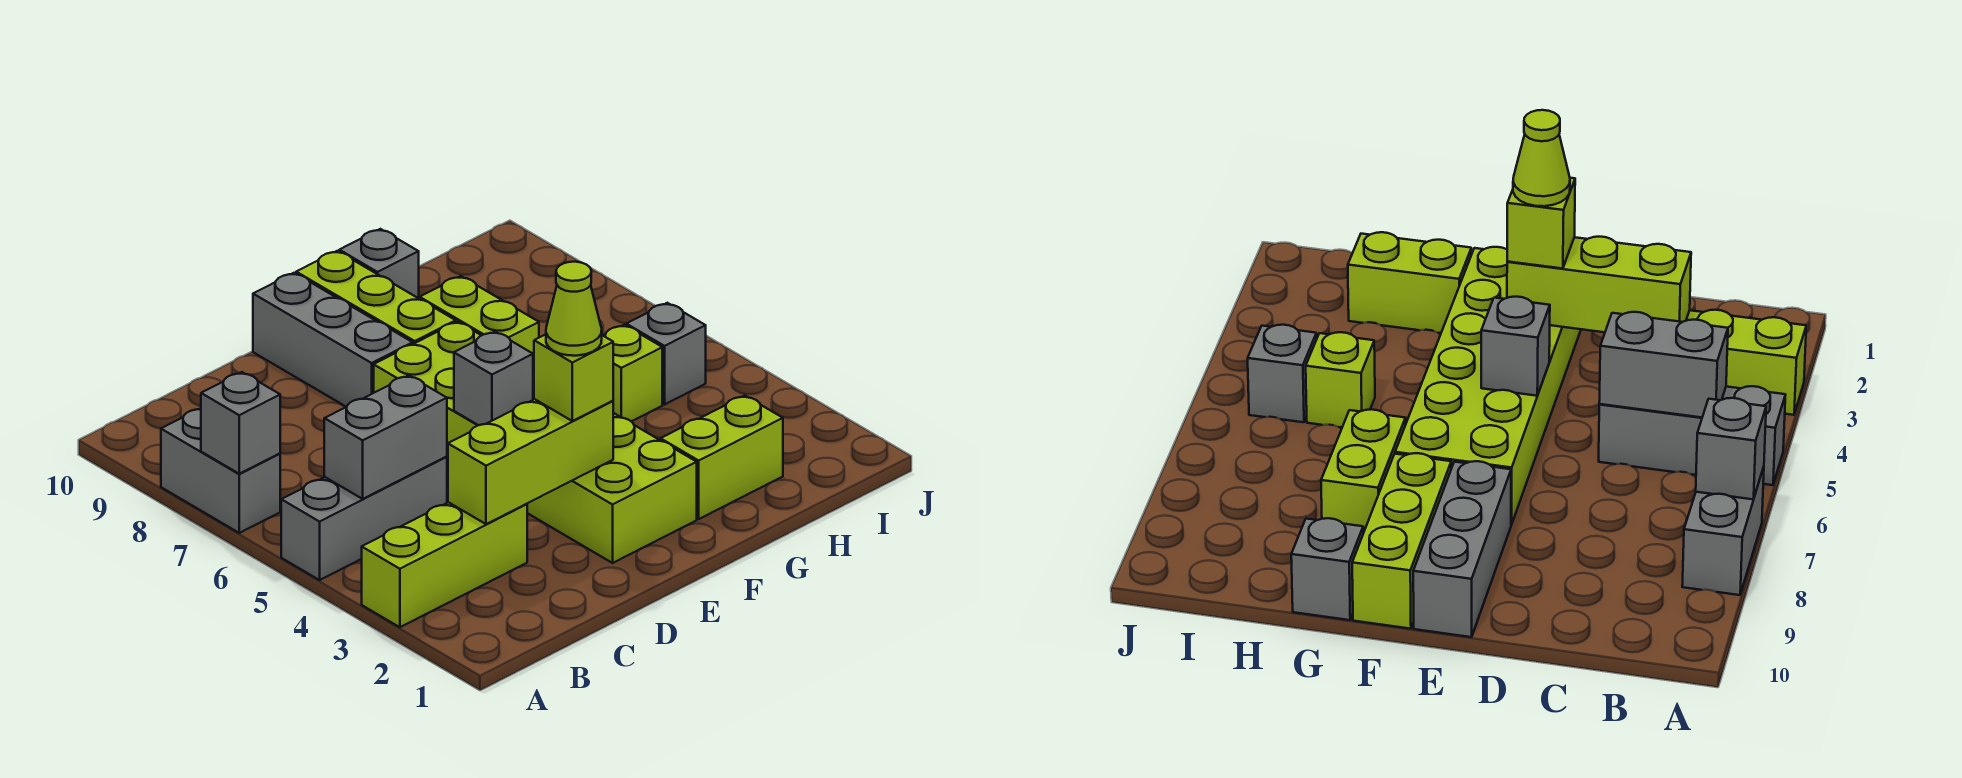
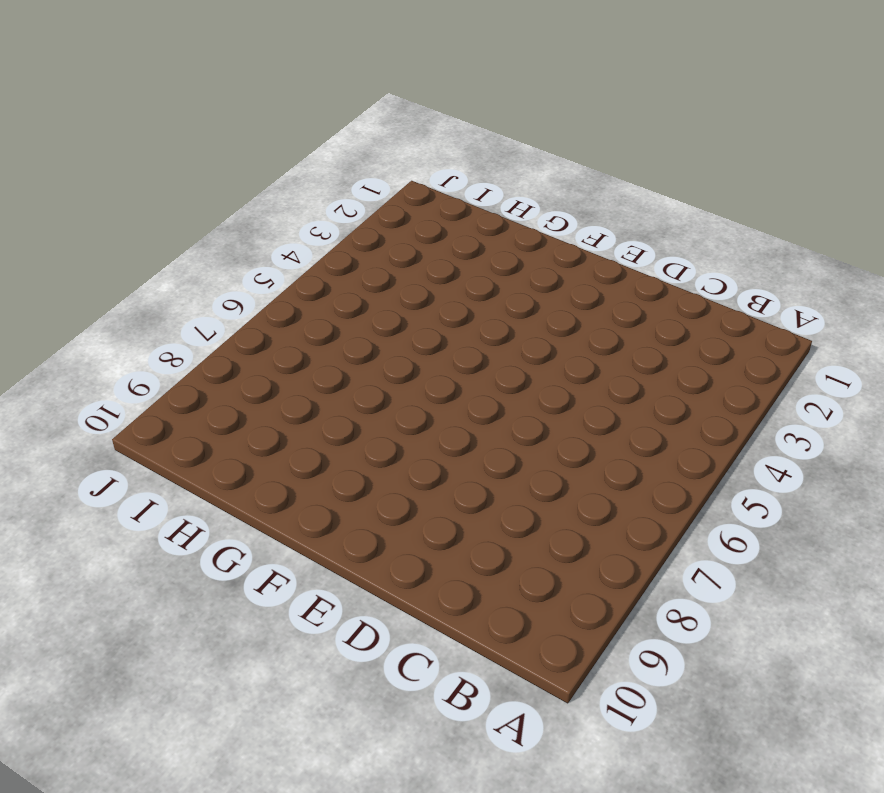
none -> lime brick A3:C3 level 1
none -> grey brick A5:C5 level 1
none -> grey brick A7:A8 level 1

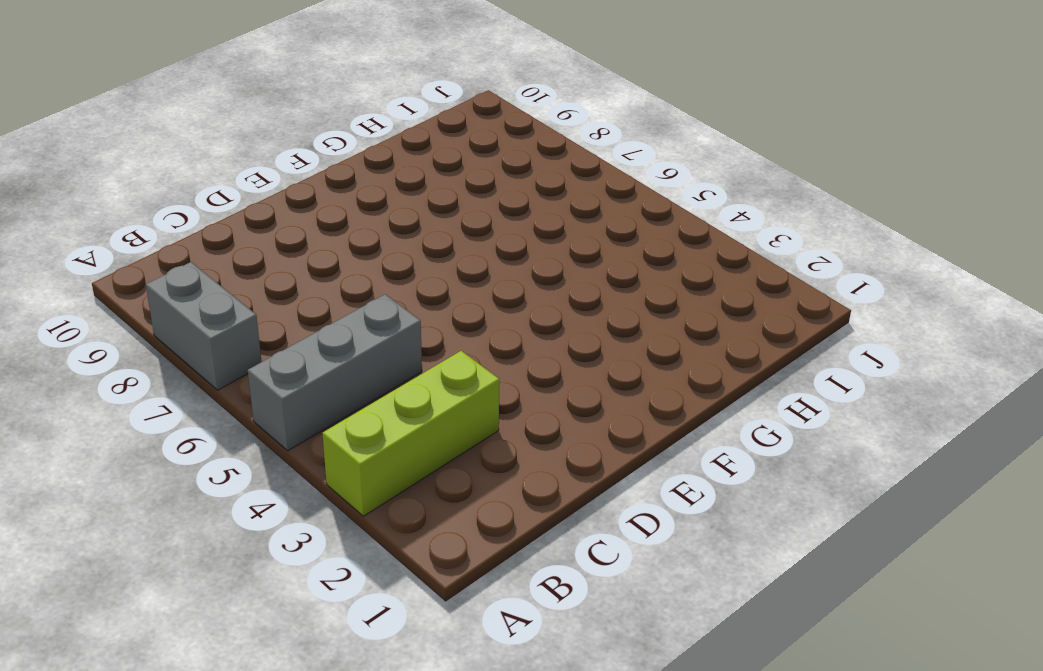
none -> lime brick E2:F7 level 1
none -> grey brick E8:E10 level 1
none -> lime brick F8:F10 level 1

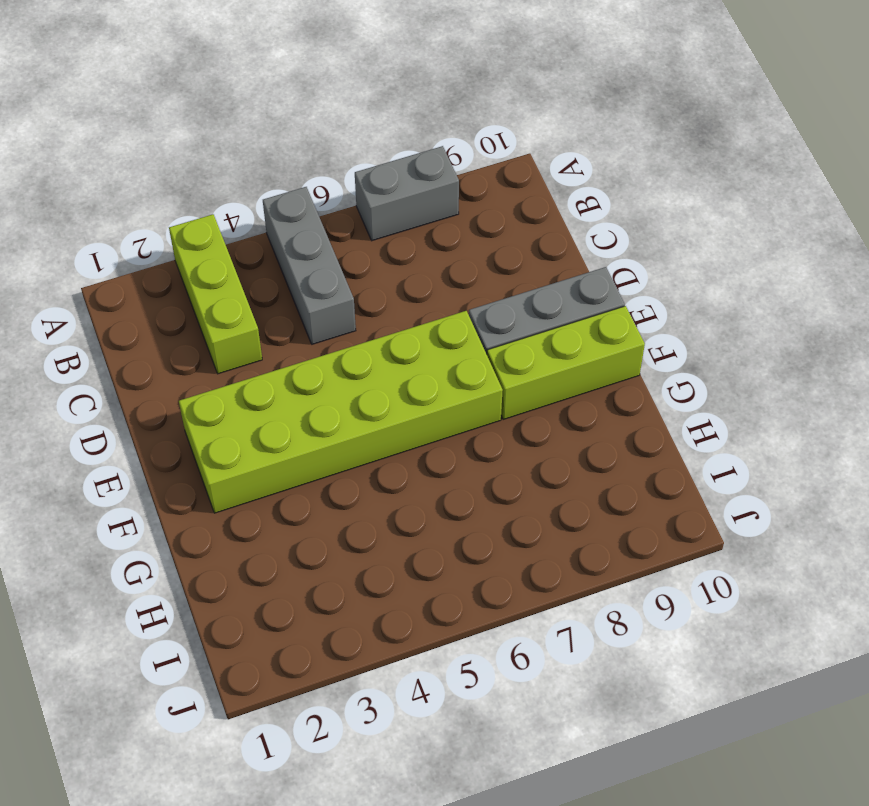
none -> lime brick G2:H2 level 1
none -> lime brick G7:G8 level 1
none -> grey brick G10 level 1

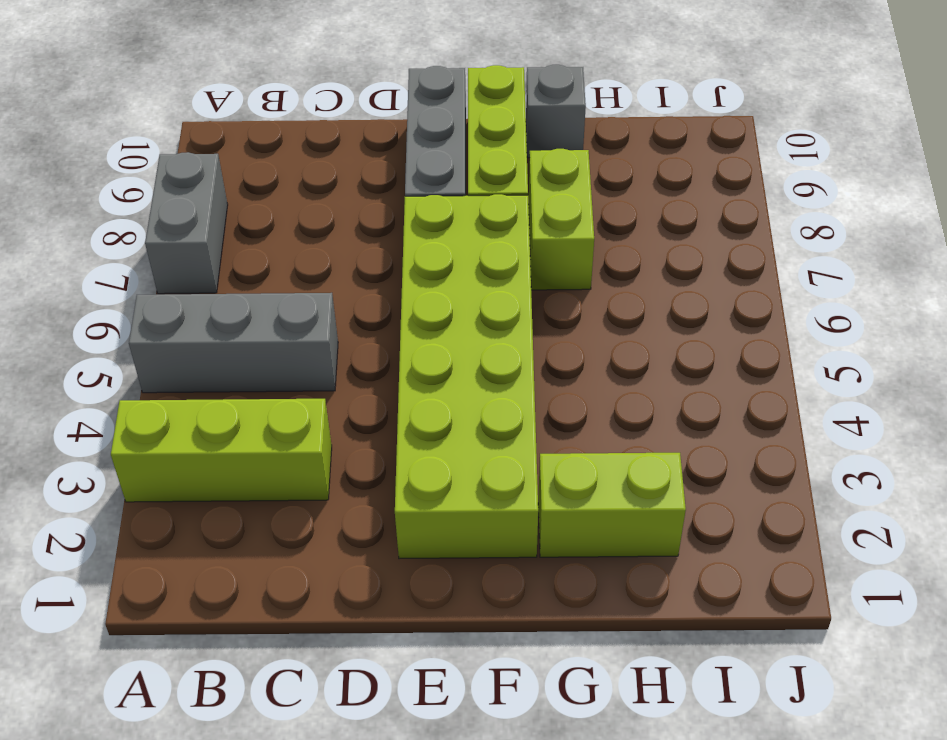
none -> lime brick H5 level 1
none -> grey brick I5 level 1
none -> grey brick A7 level 2

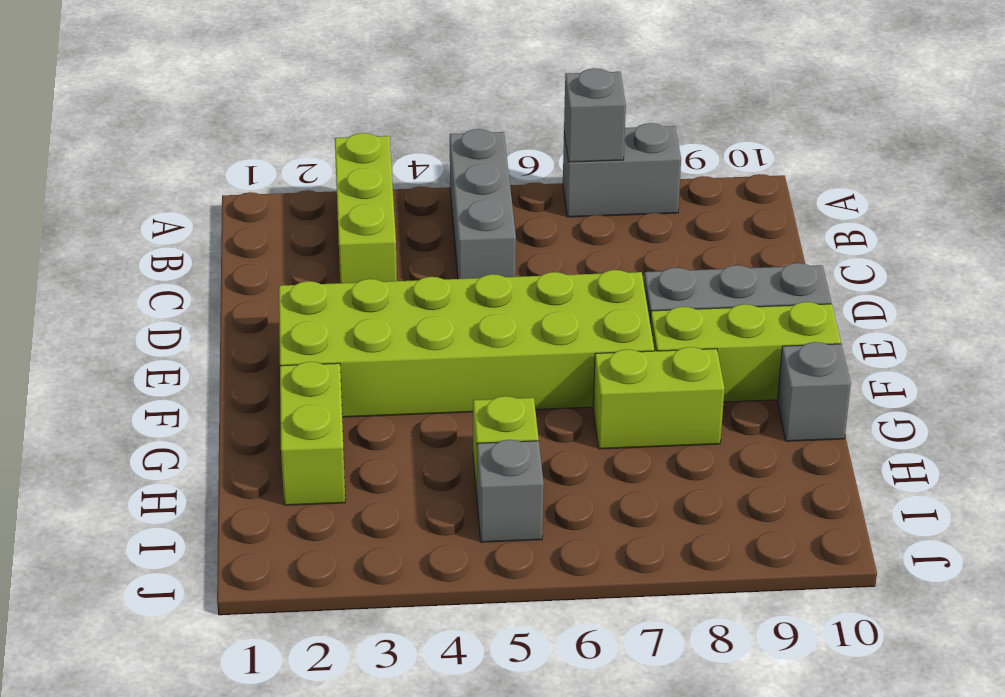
none -> grey brick B5:C5 level 2
none -> lime brick C3:E3 level 2
none -> grey brick E5 level 2

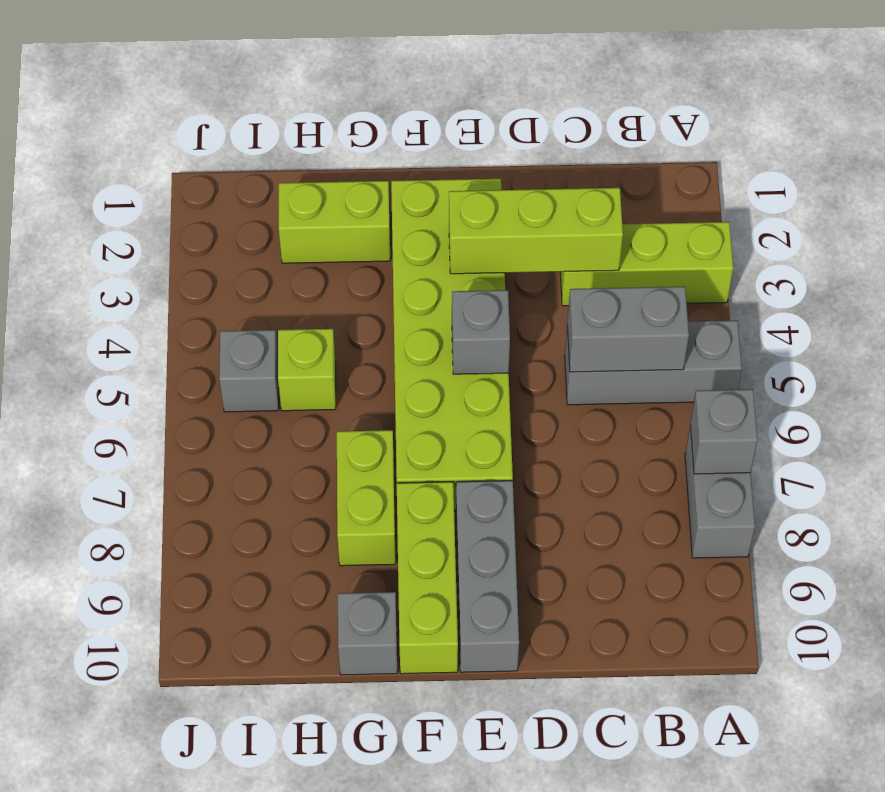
none -> lime brick E3 level 3
none -> lime cone E3 level 4

